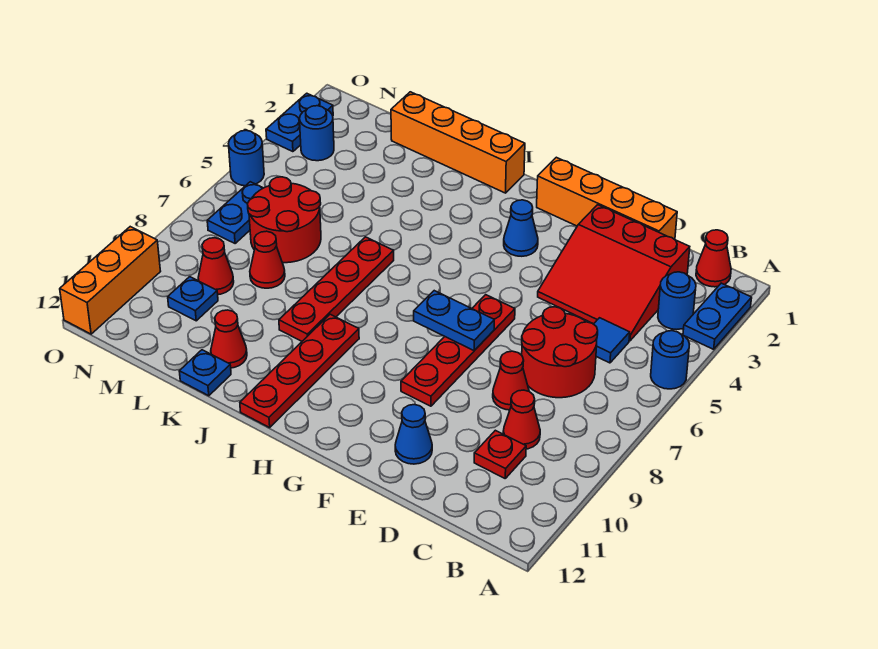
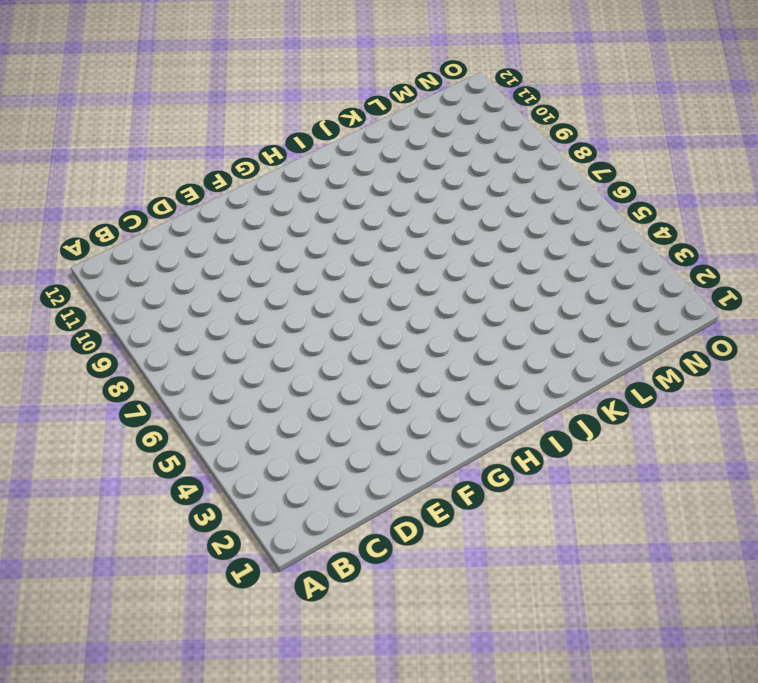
none -> blue plate A2:A3 level 1
none -> blue round brick A5 level 1
none -> red cone B1 level 1

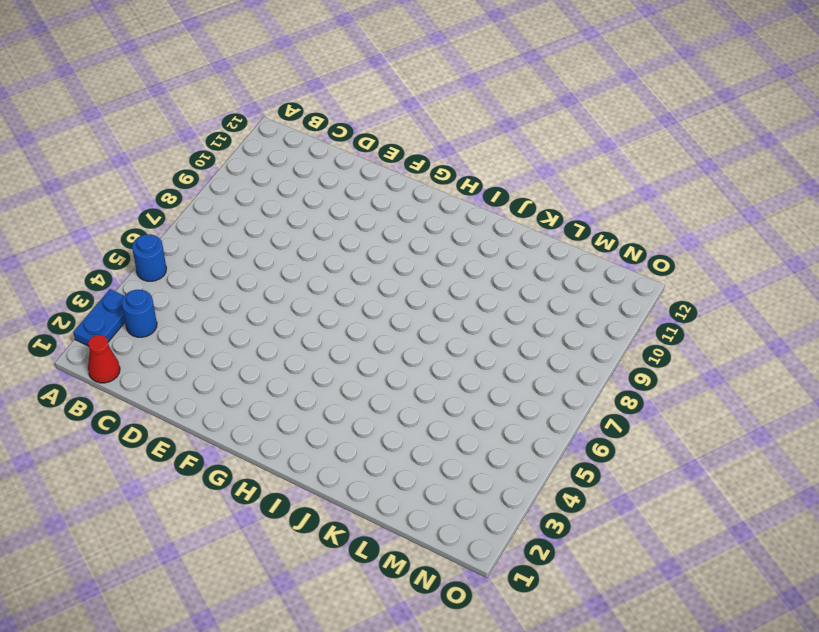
none -> red slope C2:E4 level 1 top 2
none -> blue tile C5 level 1
none -> red round brick C6:D7 level 1

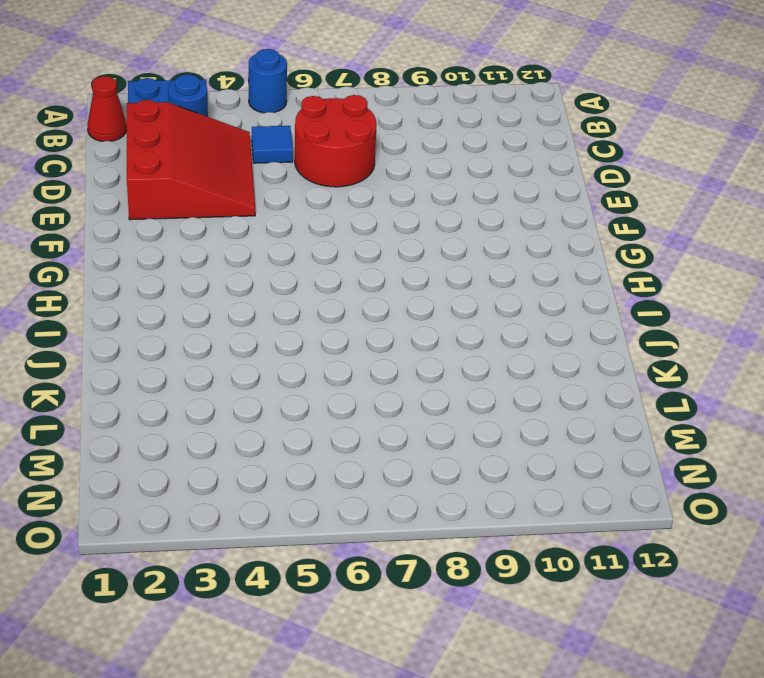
none -> red cone C9 level 1
none -> red plate C10 level 1
none -> orange brick D1:G1 level 1

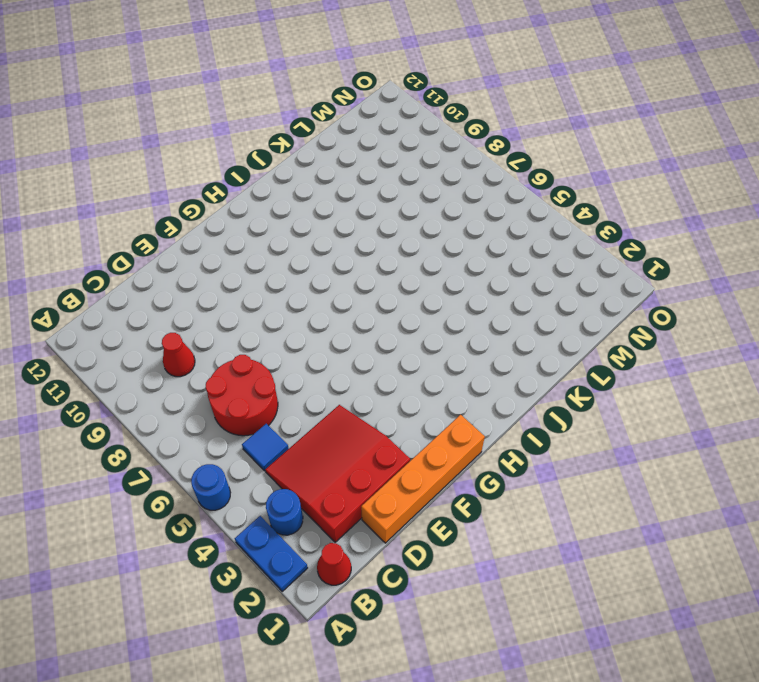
none -> red plate C10 level 1
none -> red cone D8 level 1
none -> blue cone E11 level 1

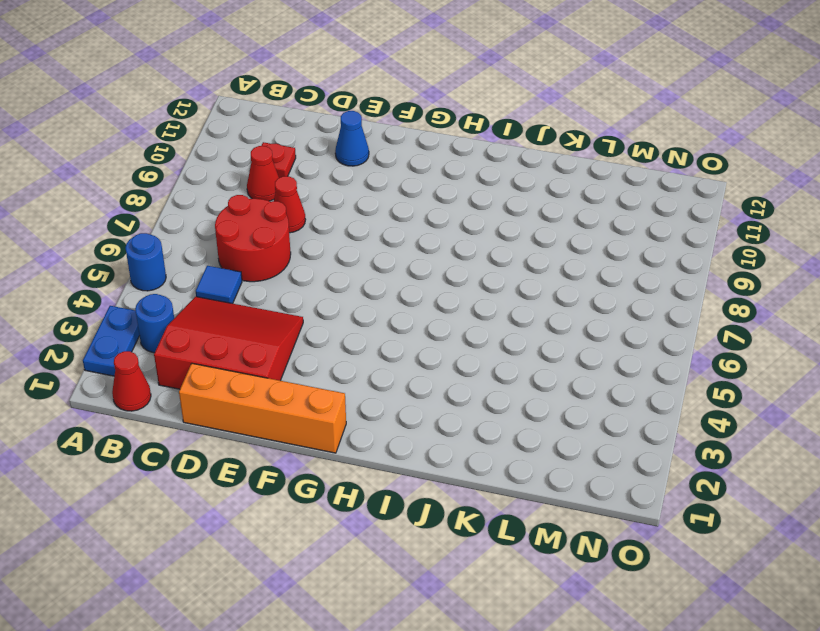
none -> red plate F6:F9 level 1
none -> blue cone G3 level 1
none -> orange brick I1:L1 level 1

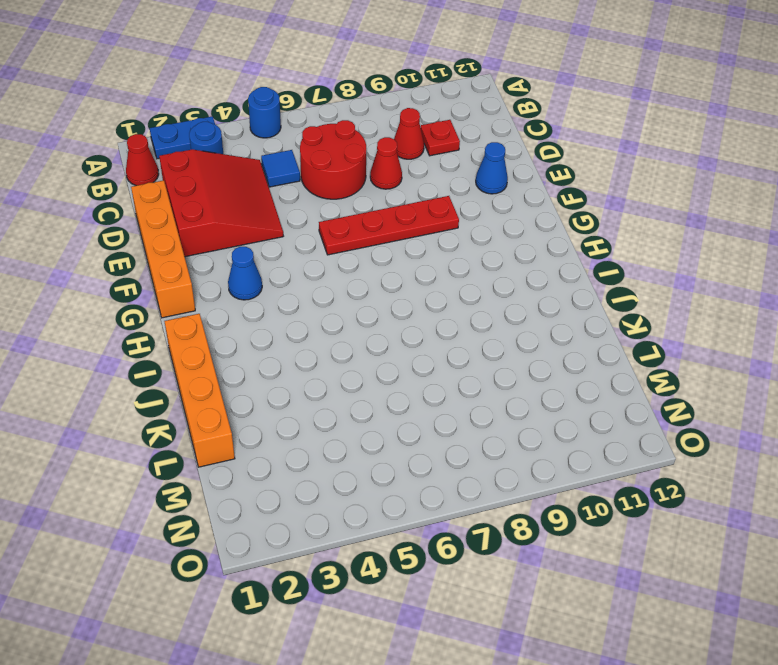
none -> red plate I9:I12 level 1
none -> red plate J6:J9 level 1
none -> red cone K11 level 1

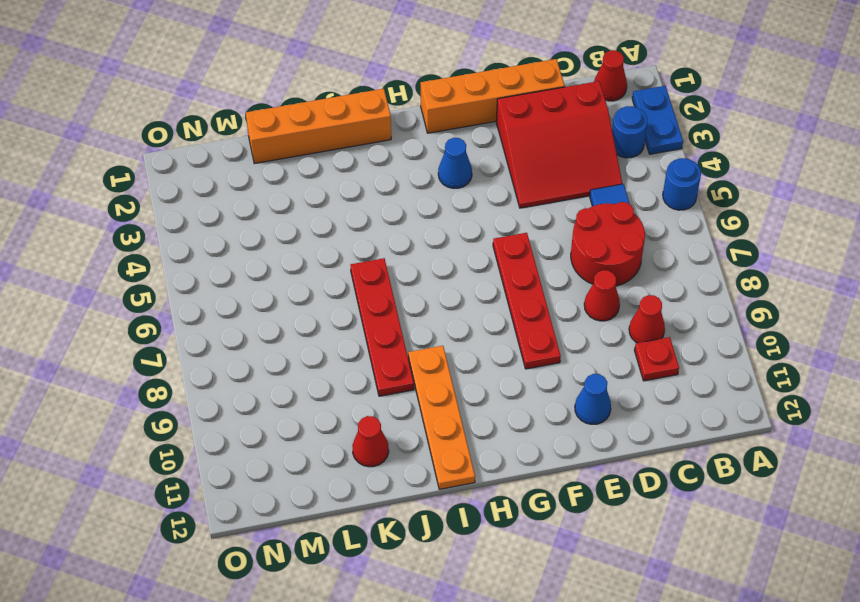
orange plate I9:I12 level 1 -> red plate I9:I12 level 1
none -> blue plate K12 level 1
none -> red round brick L6:M7 level 1
none -> red cone L8 level 1

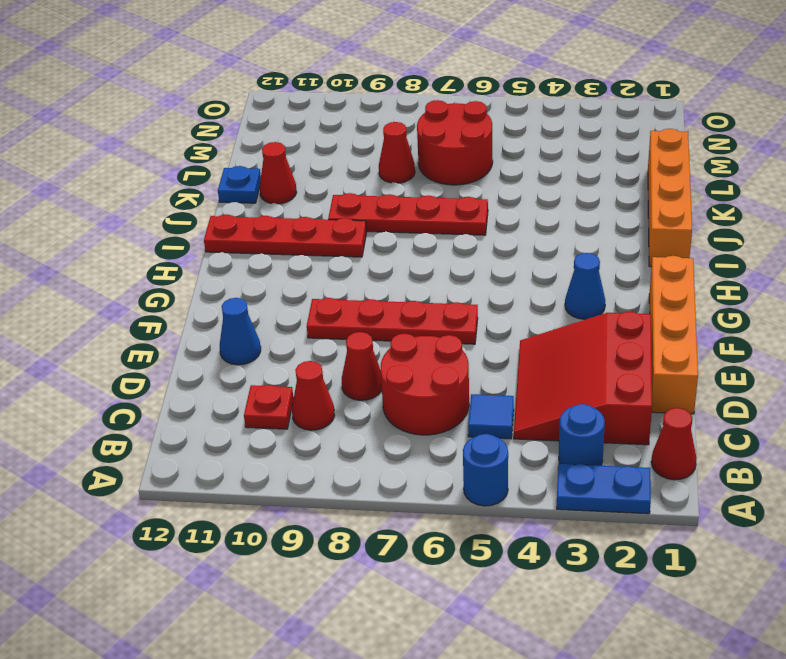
none -> red cone M9 level 1
none -> blue plate M10 level 1
none -> blue round brick N3 level 1

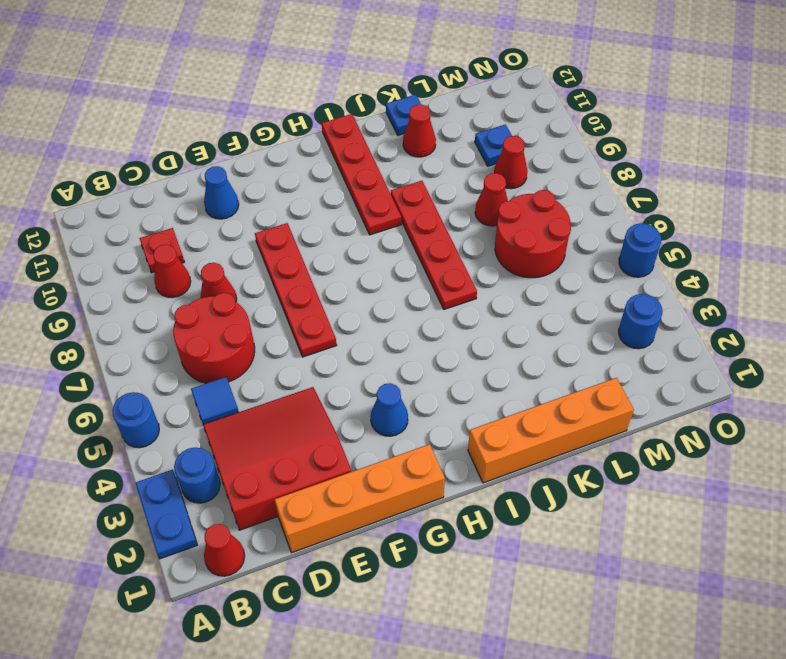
none -> blue plate N6:N7 level 1
none -> blue plate O2:O3 level 1
none -> orange brick O10:O12 level 1

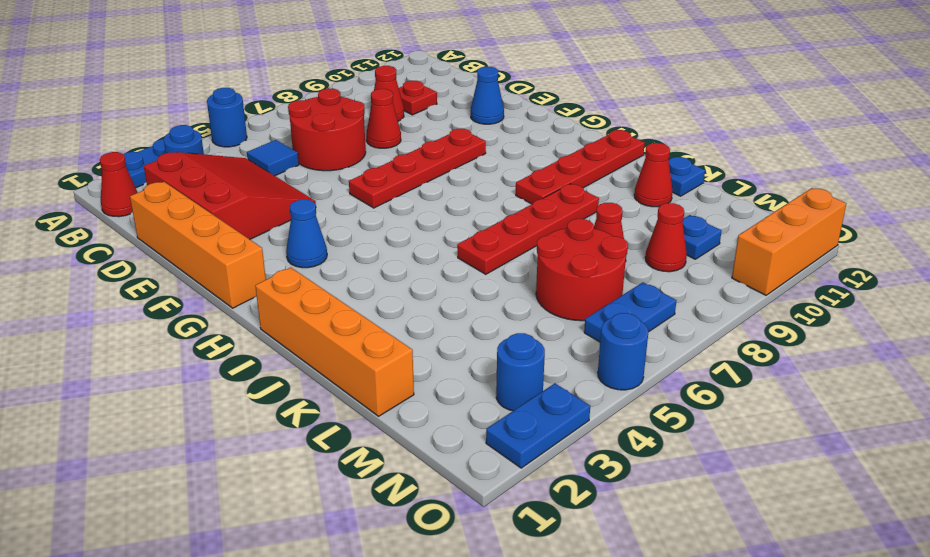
none -> blue plate F7:G7 level 2

